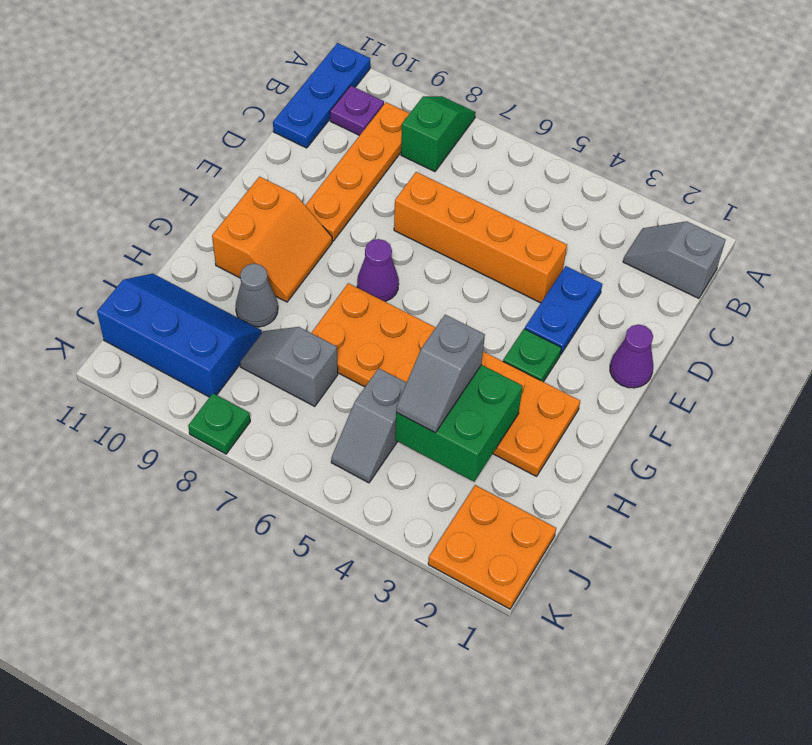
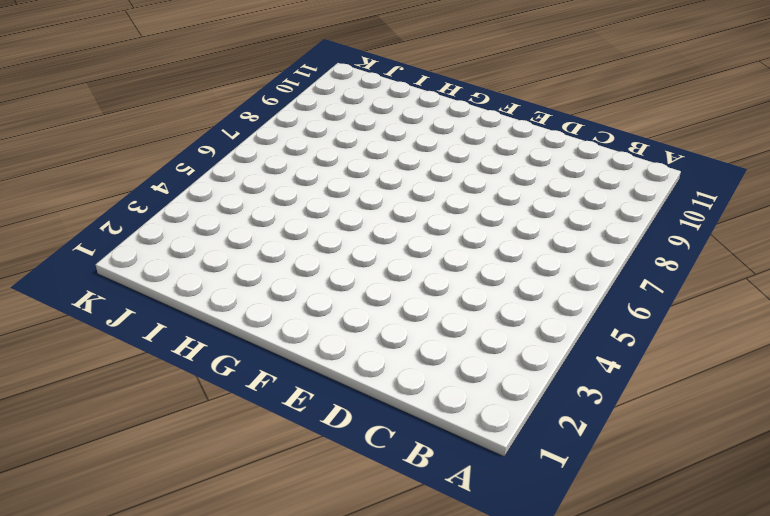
none -> green slope A8:B8 level 1 top B
none -> blue plate A11:C11 level 1
none -> grey slope B1:B2 level 1 top 1

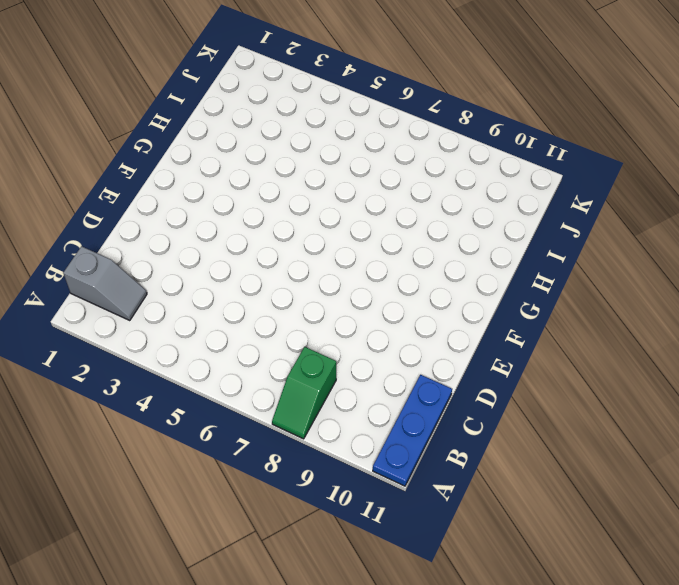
none -> orange plate B9:E9 level 1
none -> purple plate B10 level 1
none -> blue plate D3:E3 level 1

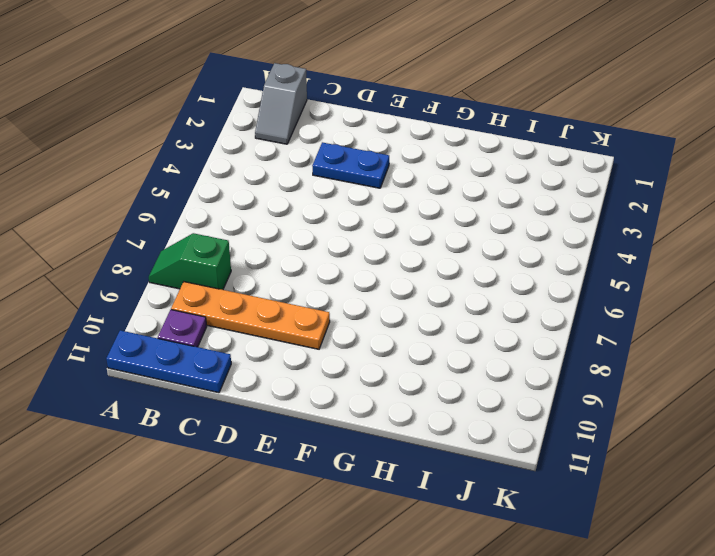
none -> orange brick D4:D7 level 1
none -> purple cone E1 level 1
none -> green plate F3 level 1

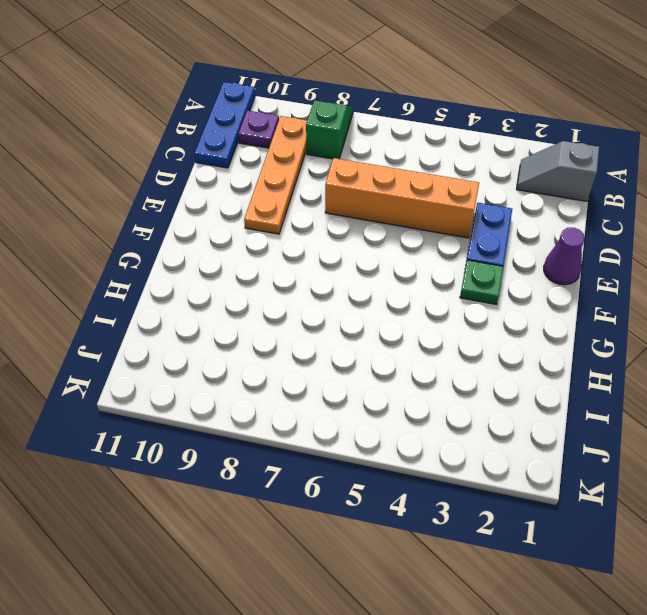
none -> purple cone F7 level 1
none -> orange slope F9:G10 level 1 top 10
none -> orange plate G2:H7 level 1

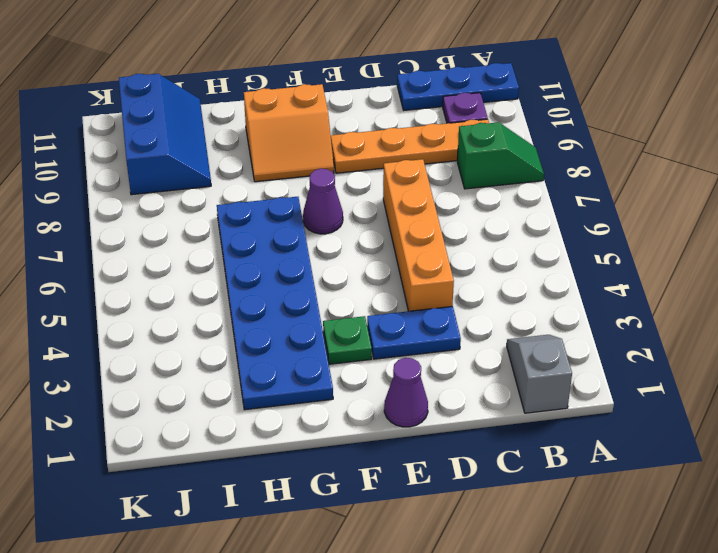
blue plate G2:H7 level 1 -> orange plate G2:H7 level 1
none -> grey cone H9 level 1
none -> grey slope I5:J5 level 1 top I
none -> grey slope I7:I8 level 1 top 7

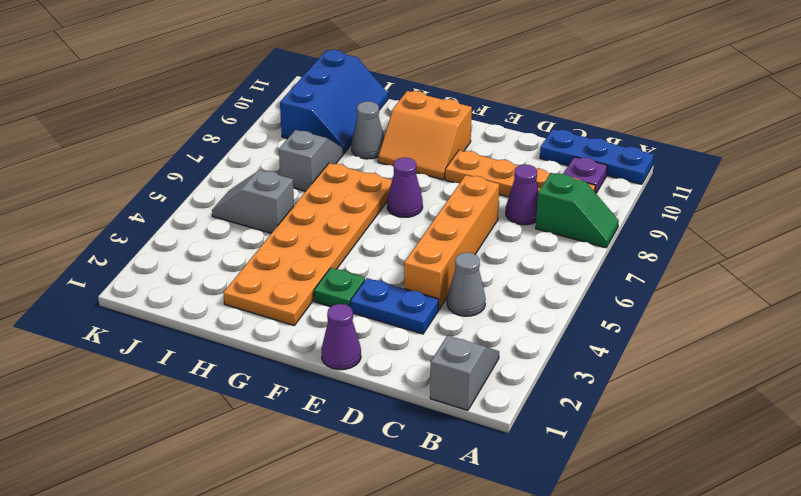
grey cone C4 level 1 -> none
purple cone C8 level 1 -> none
none -> orange plate J1:K2 level 1
none -> green plate K8 level 1
none -> green brick H3:I4 level 2

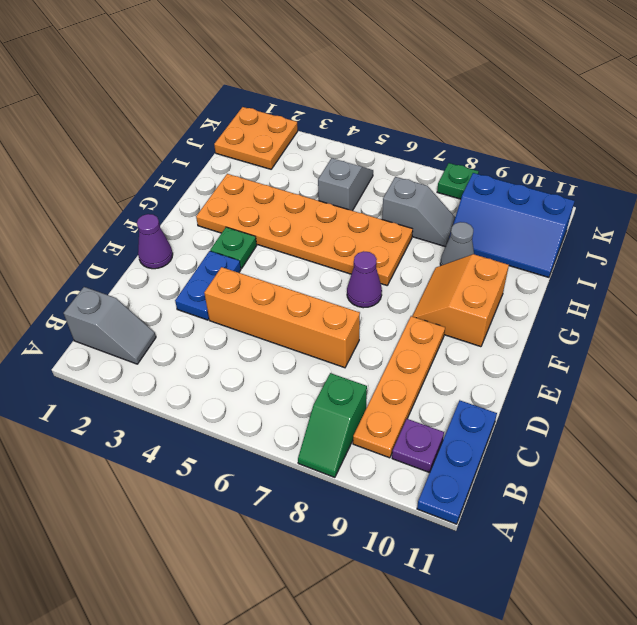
none -> green brick H3:I4 level 2
none -> grey slope H4:I4 level 3 top H

